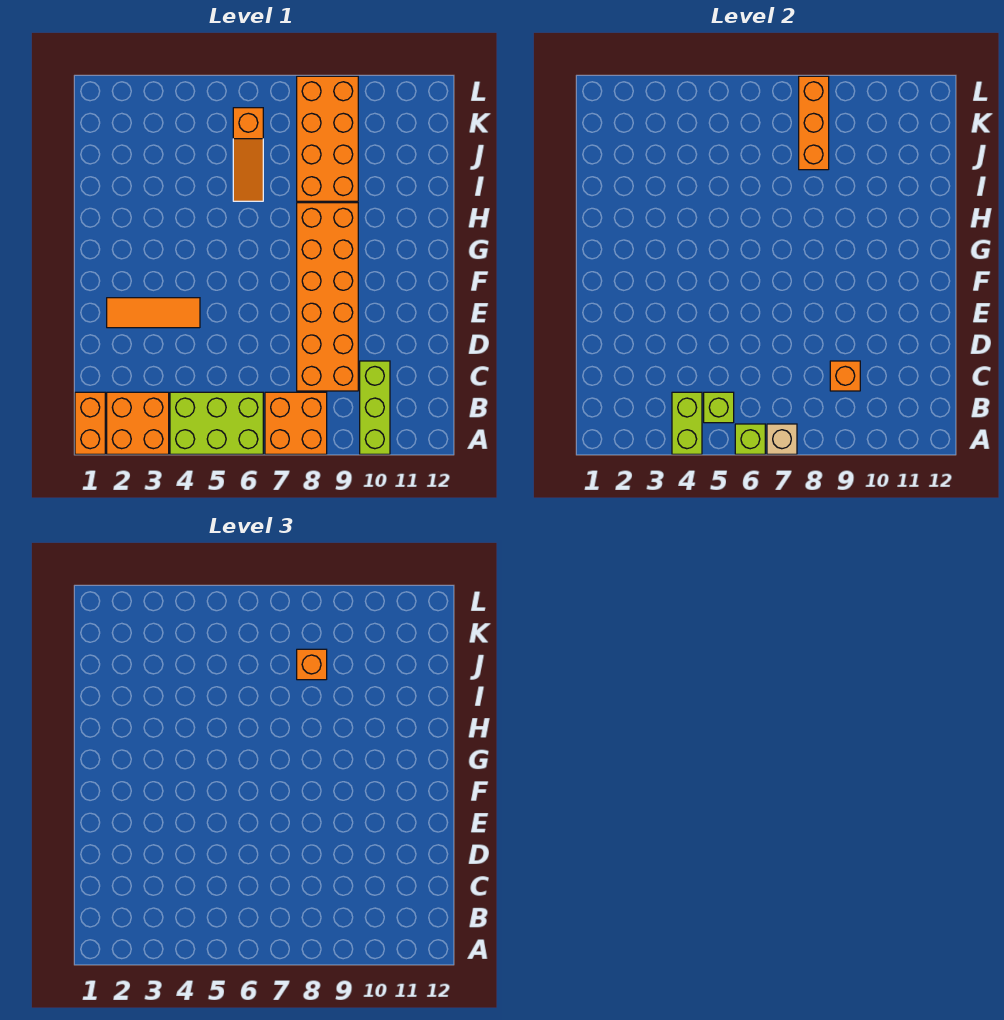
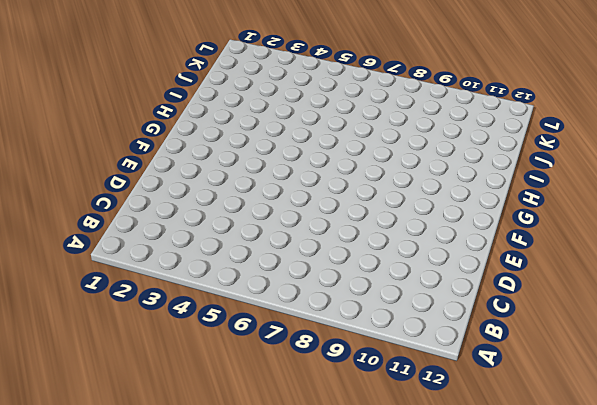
none -> orange brick A1:B1 level 1
none -> orange brick A2:B3 level 1
none -> lime brick A4:B6 level 1

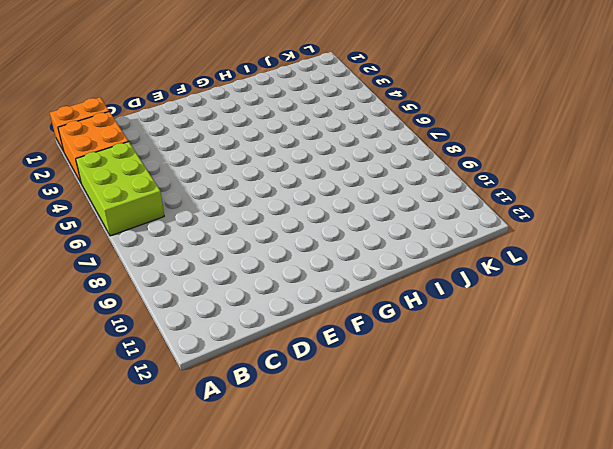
none -> orange brick A7:B8 level 1
none -> lime brick A10:C10 level 1
none -> orange brick C8:H9 level 1

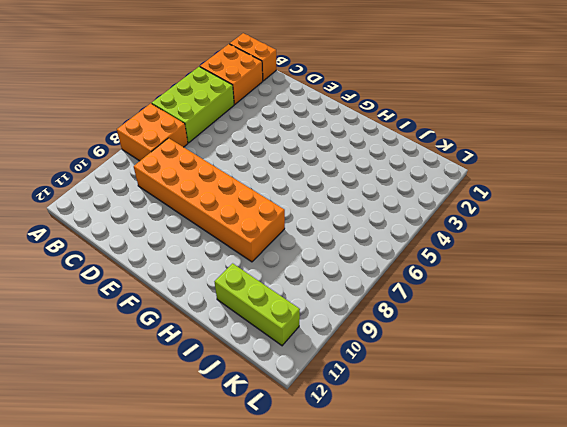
lime brick I11:K11 level 1 -> lime brick A10:C10 level 1
none -> orange tile E2:E4 level 1
none -> orange slope I6:K6 level 1 top K
none -> orange brick I8:L9 level 1

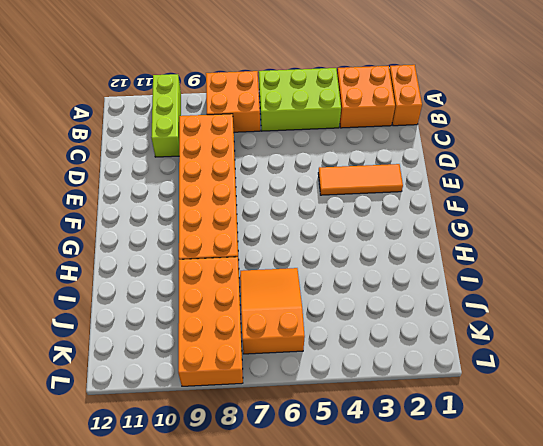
orange slope I6:K7 level 1 top K -> orange slope I6:K6 level 1 top K
none -> lime brick A4:B4 level 2
none -> lime brick A6 level 2
none -> tan brick A7 level 2

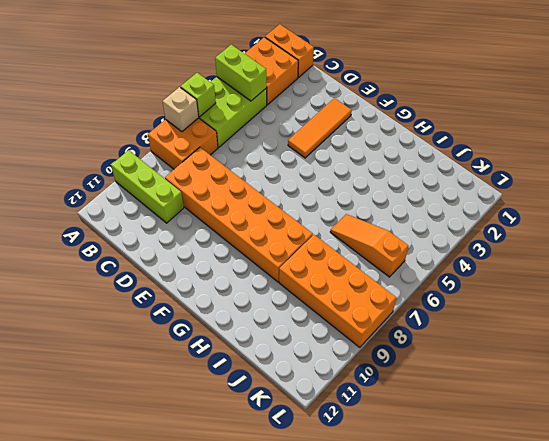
none -> lime brick B5 level 2
none -> orange brick C9 level 2
none -> orange brick J8:L8 level 2

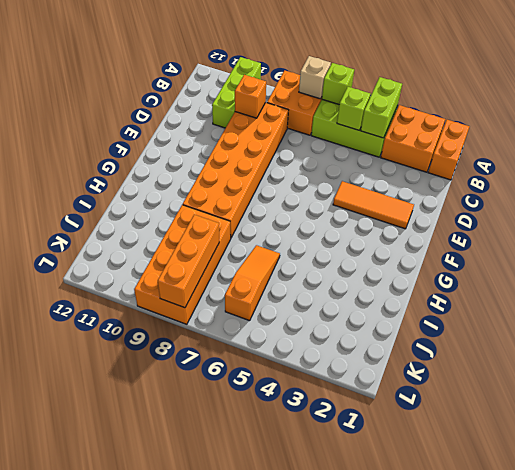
none -> orange brick J8 level 3

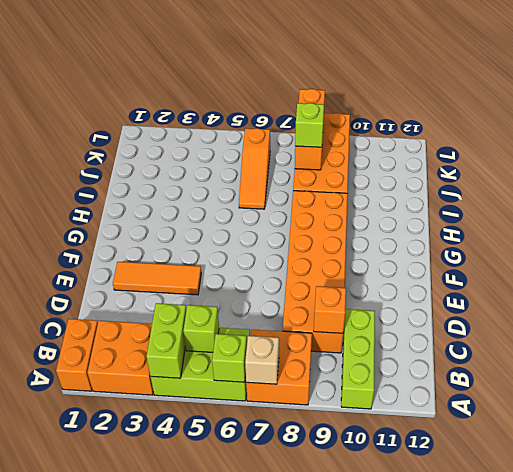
lime brick J8 level 3 -> orange brick J8 level 3

